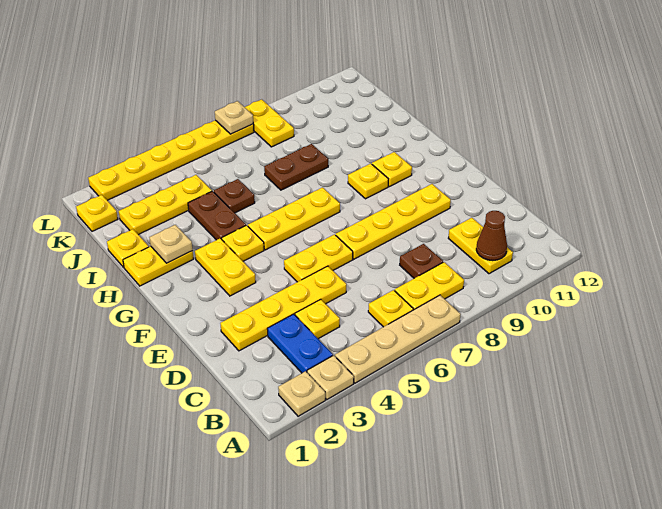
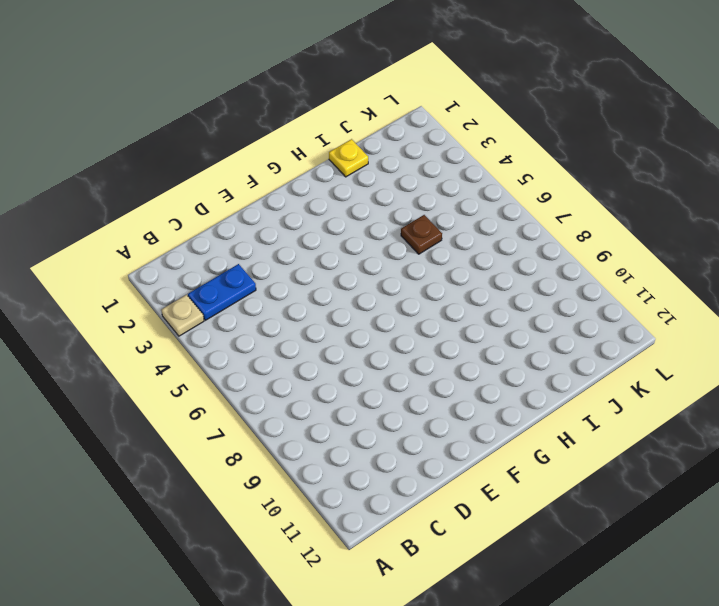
none -> tan plate A2 level 1
none -> tan plate A4:A7 level 1
none -> yellow plate B6 level 1

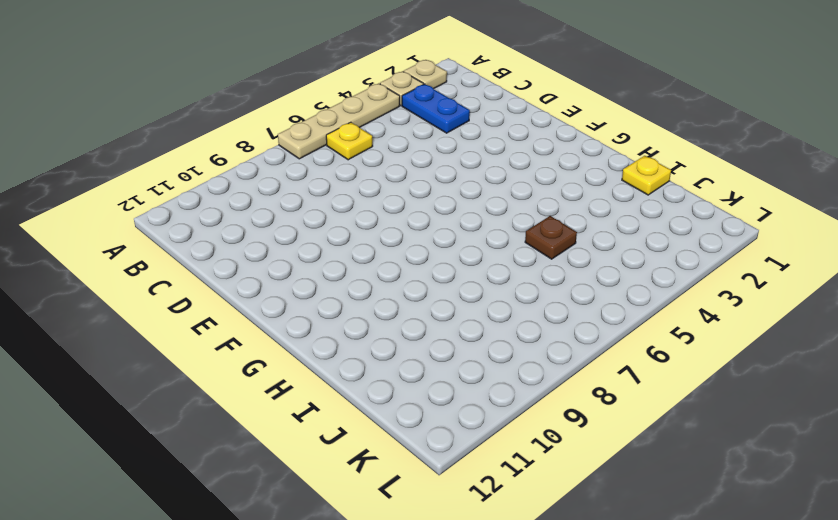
none -> yellow plate B7:B8 level 1
none -> yellow plate B10:C10 level 1
none -> yellow plate C4 level 1

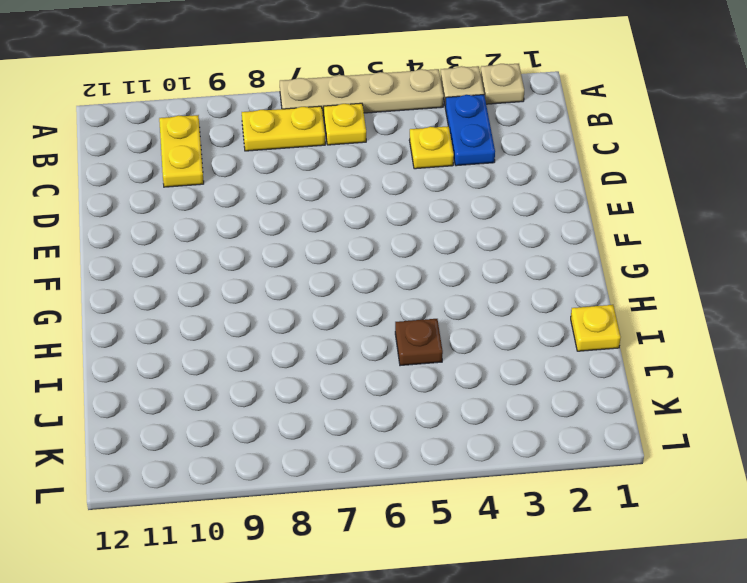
none -> brown plate C8 level 1
none -> yellow plate D2:D5 level 1
none -> yellow plate E5:E6 level 1

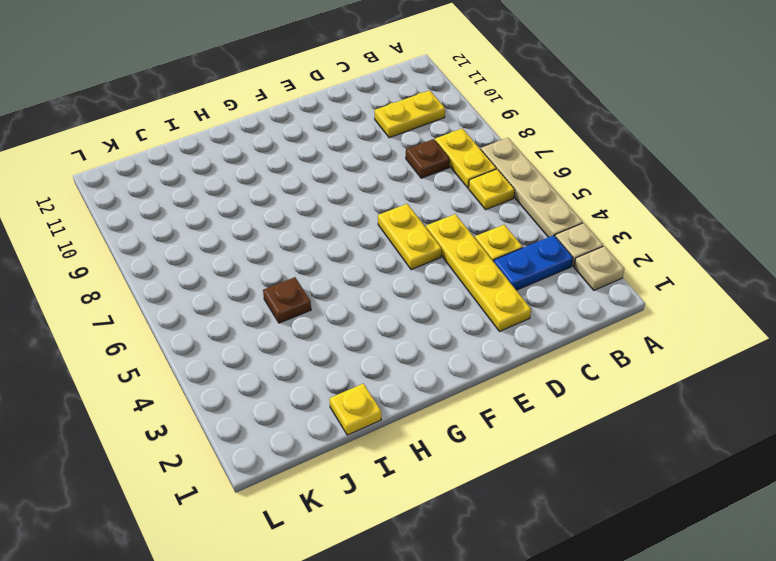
none -> yellow plate E7:E10 level 1
none -> yellow plate F3:G3 level 1
none -> yellow plate G4 level 1

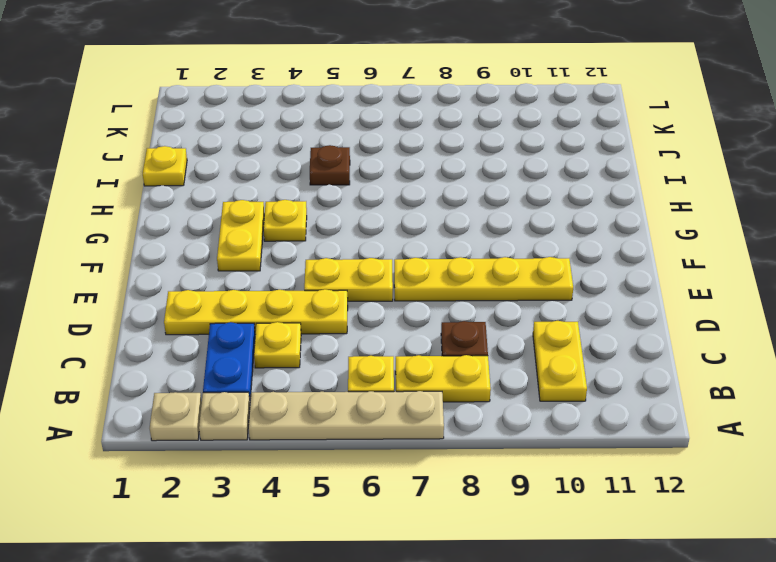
none -> yellow plate G5:G7 level 1
none -> yellow plate G9 level 1
none -> yellow plate G10 level 1

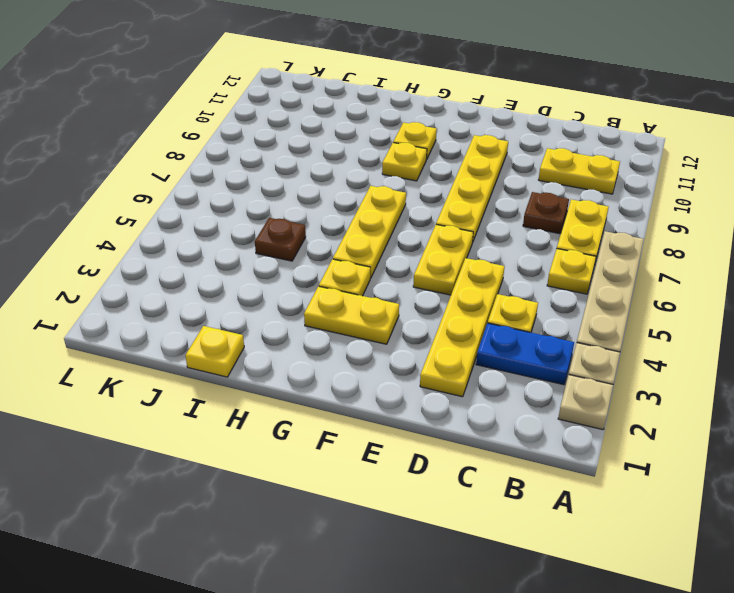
none -> yellow plate H1:H2 level 1
none -> brown plate H4:I4 level 1
none -> brown plate I7:I8 level 1

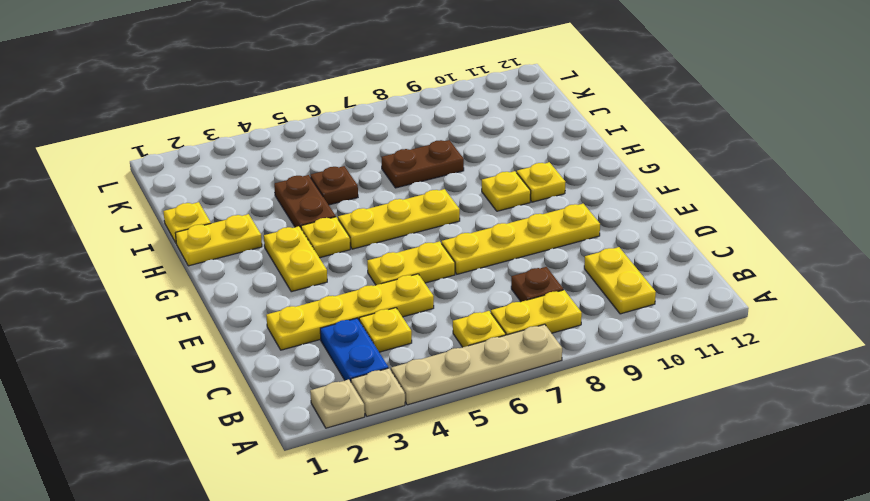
none -> yellow plate J2:J4 level 1
none -> yellow plate K1 level 1
none -> yellow plate K8:L8 level 1

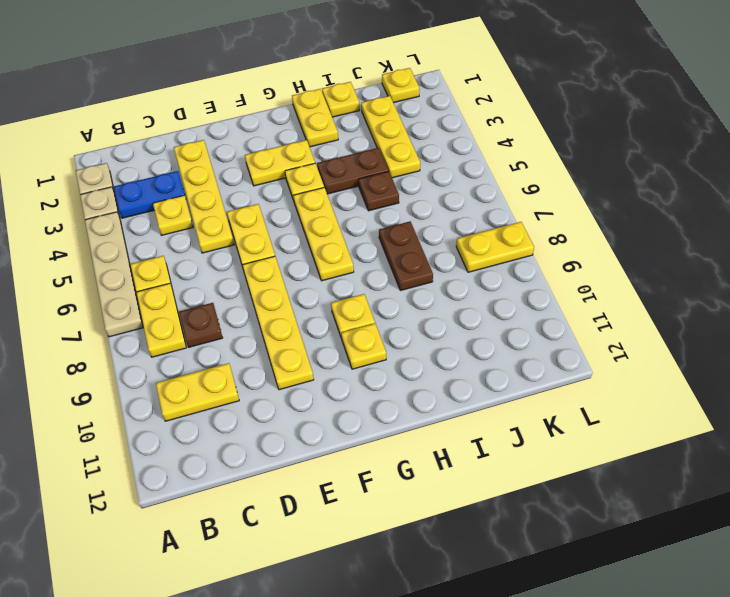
none -> yellow plate L2:L7 level 1
none -> brown cone B10 level 2
none -> tan plate H2 level 2

